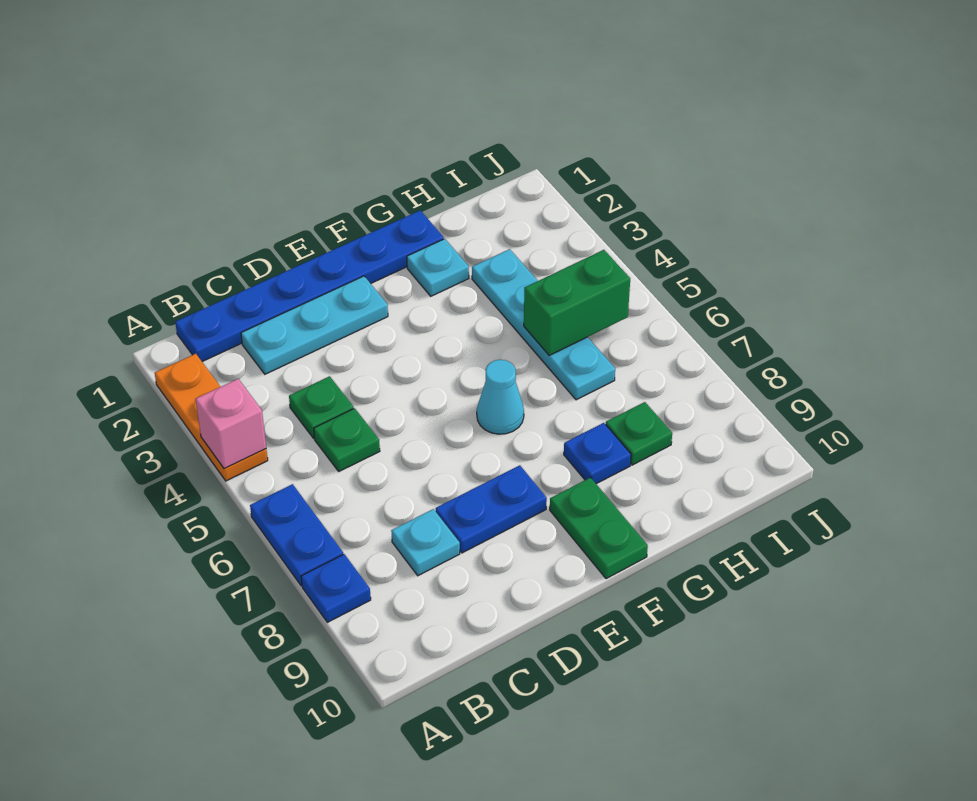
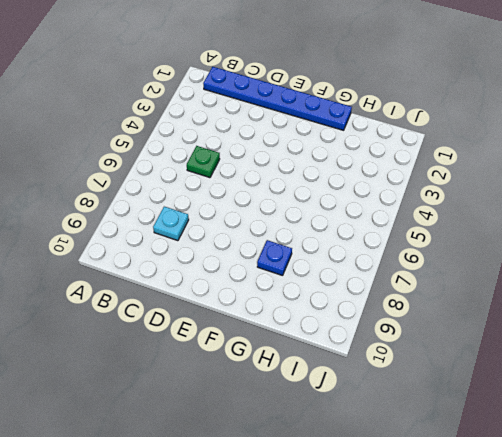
none -> orange plate A2:A4 level 1
none -> blue plate A6:A7 level 1
none -> blue plate A8 level 1

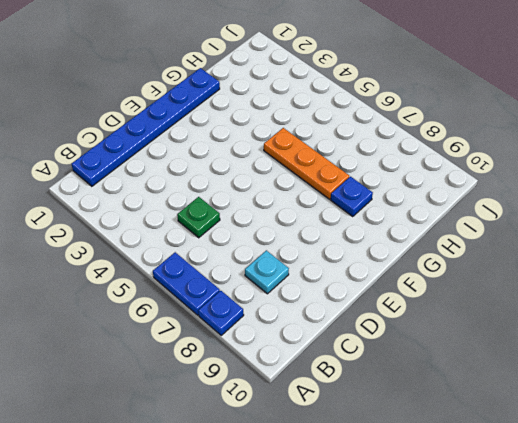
orange plate G5:G7 level 1 -> orange plate A2:A4 level 1
none -> cyan plate C2:E2 level 1
none -> green plate C4 level 1
none -> blue plate D8:E8 level 1

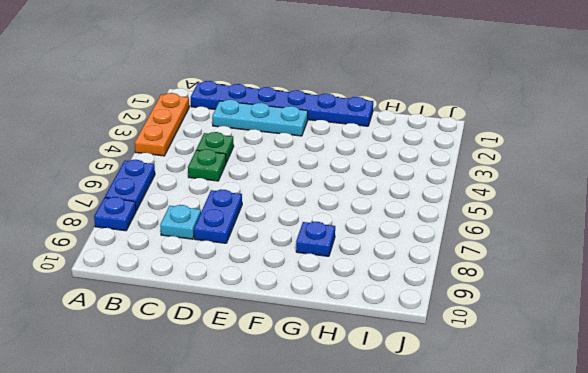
blue plate D7:D8 level 1 -> blue plate D8:E8 level 1
none -> cyan cone F6 level 1
none -> green plate F9:F10 level 1
none -> cyan plate G2 level 1

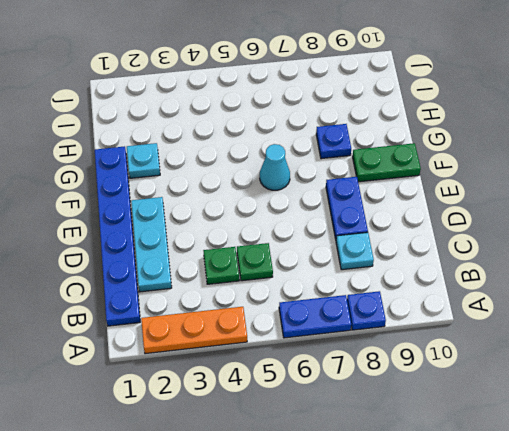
none -> cyan plate H3:H6 level 1
none -> green plate H8 level 1
none -> pink brick A4 level 2

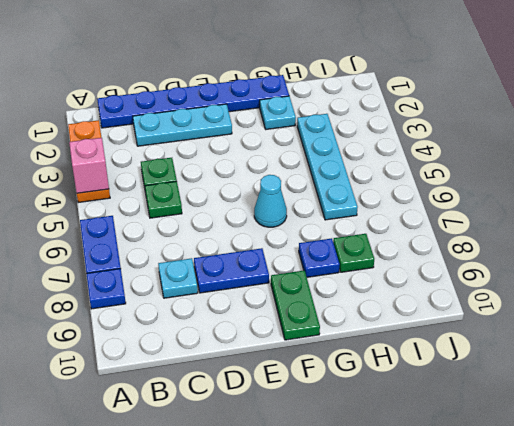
none -> green brick H5:I5 level 2

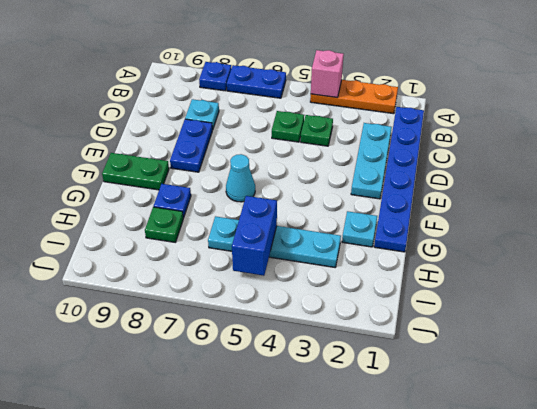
blue brick H5:I5 level 2 -> green brick H5:I5 level 2

